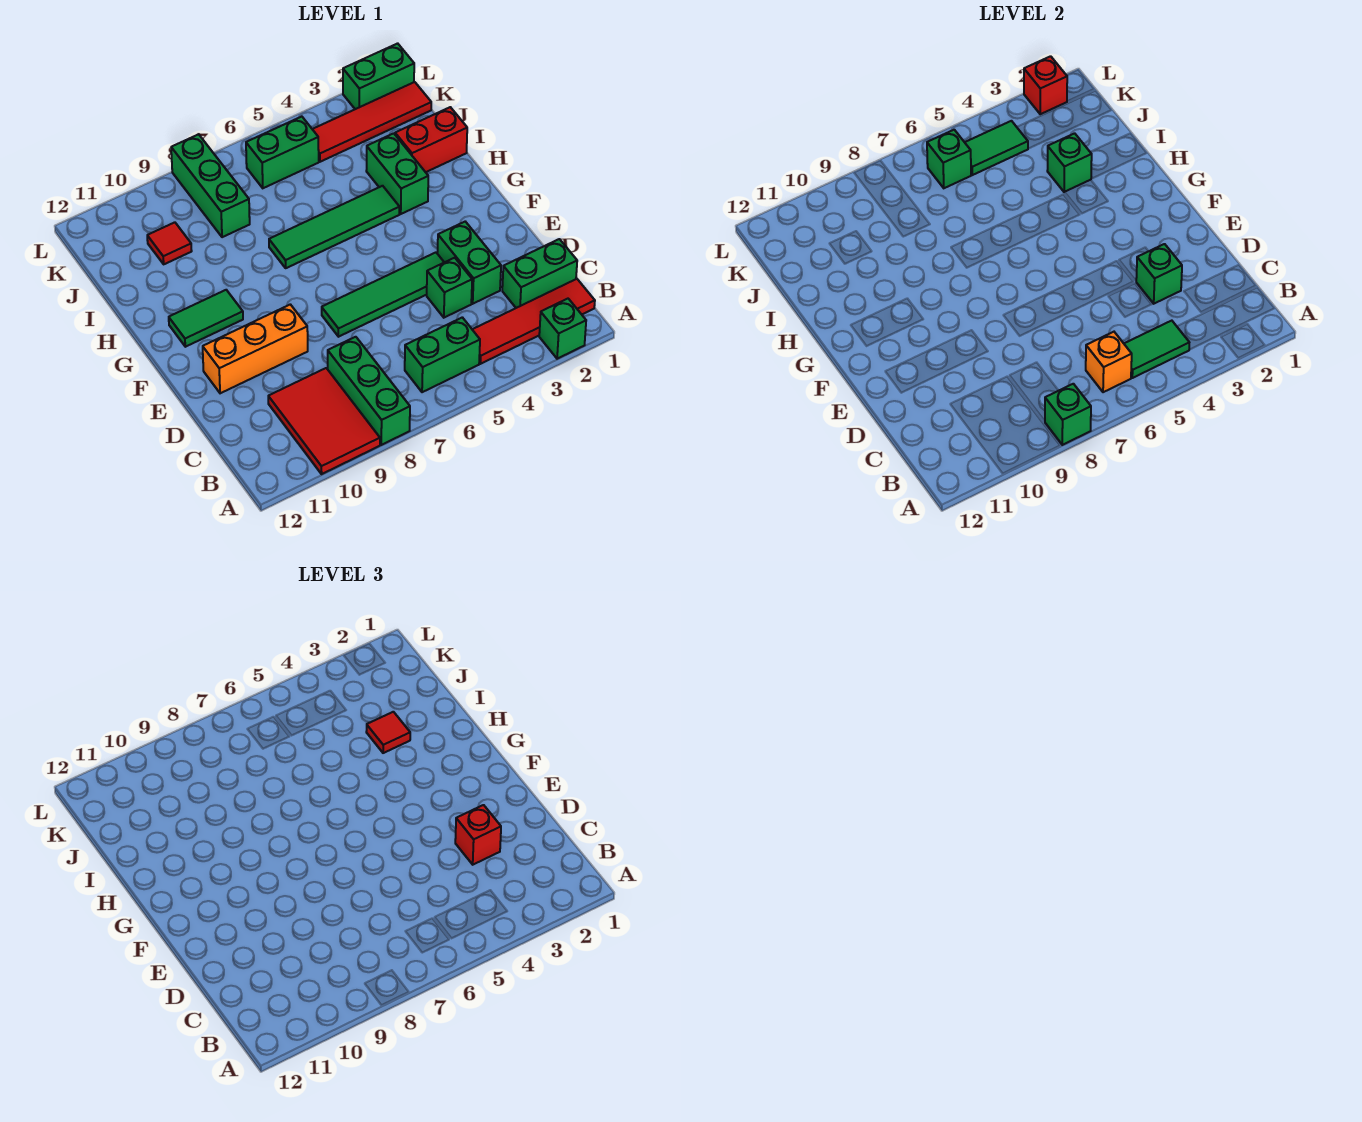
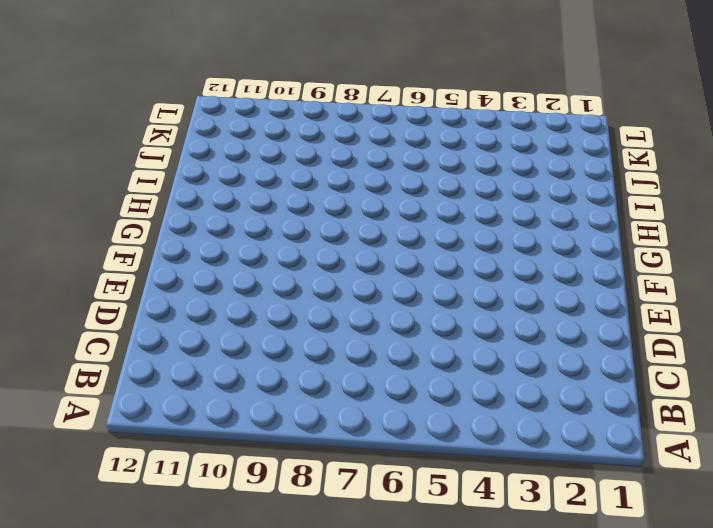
none -> green brick A2 level 1
none -> green brick A8:C8 level 1
none -> red tile A9:C10 level 1

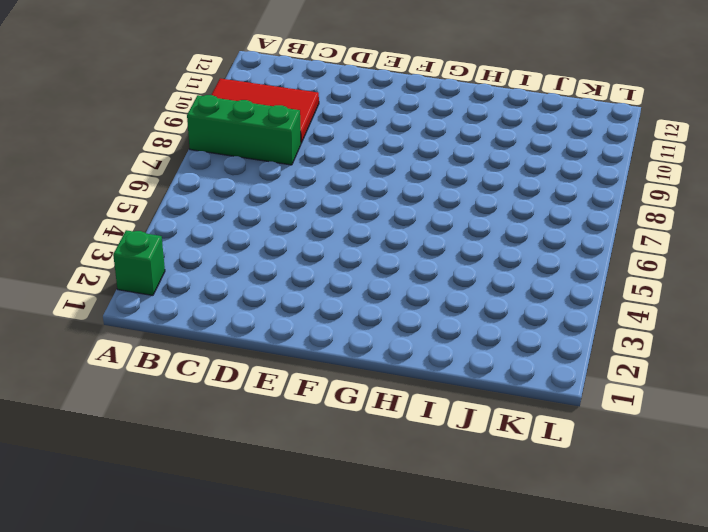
none -> red tile B1:B4 level 1
none -> green brick B5:B6 level 1
none -> green brick C1:C2 level 1

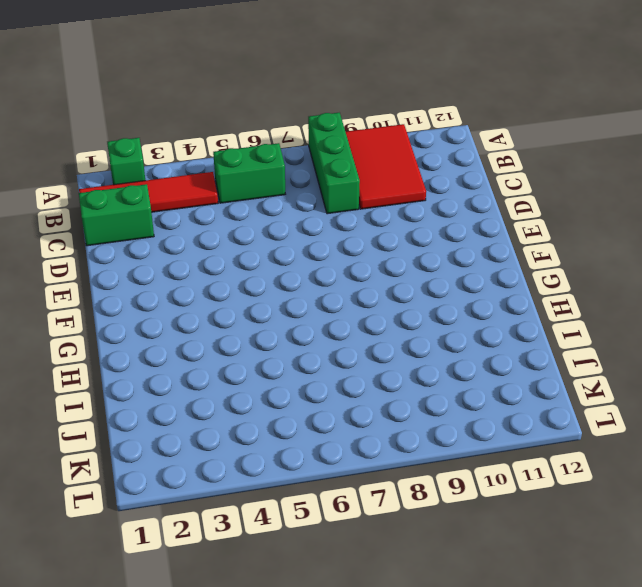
none -> green brick D3:E3 level 1
none -> green brick D4 level 1
none -> green tile E4:E7 level 1

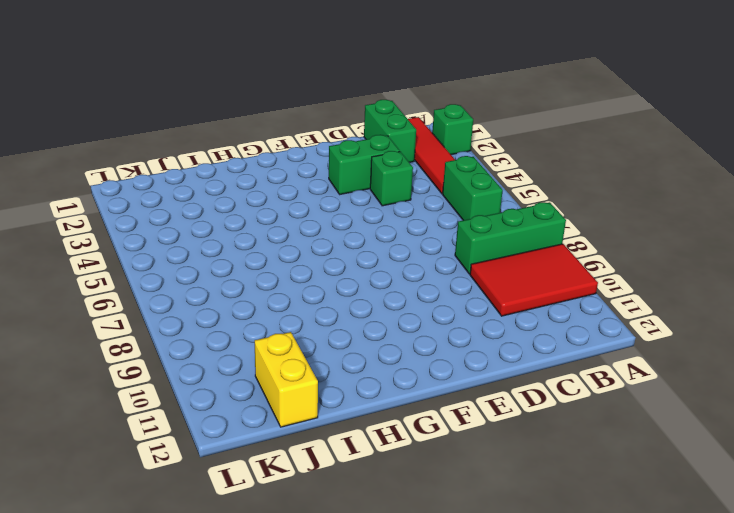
yellow brick J11:J12 level 1 -> none
none -> green tile E4:E7 level 1
none -> orange brick E9:E11 level 1
none -> green tile G10:G11 level 1

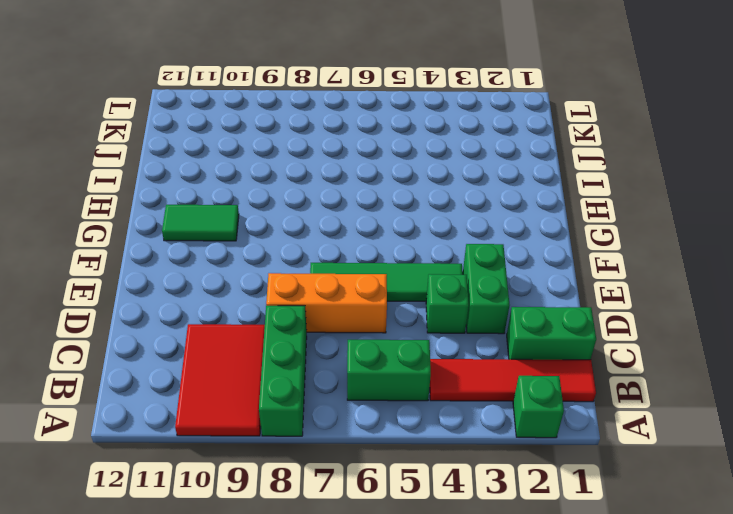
orange brick D6:D8 level 1 -> orange brick E9:E11 level 1
none -> green brick H3:I3 level 1
none -> green tile H4:H7 level 1
none -> red brick I1:I2 level 1

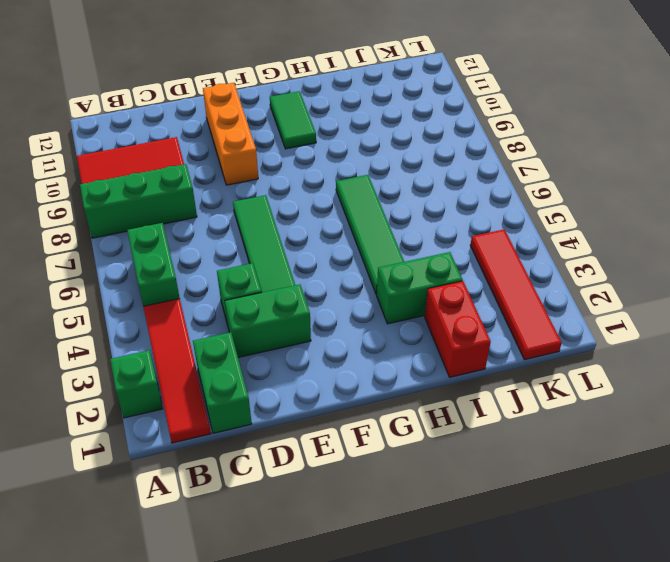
none -> green brick J8:L8 level 1
none -> red tile J10 level 1
none -> green brick K5:K6 level 1

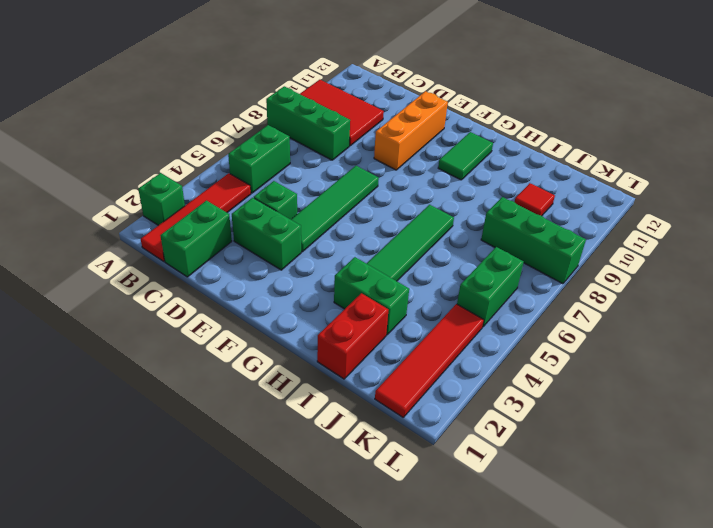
none -> green brick L1:L2 level 1
none -> green brick A8 level 2
none -> green tile B4:B5 level 2

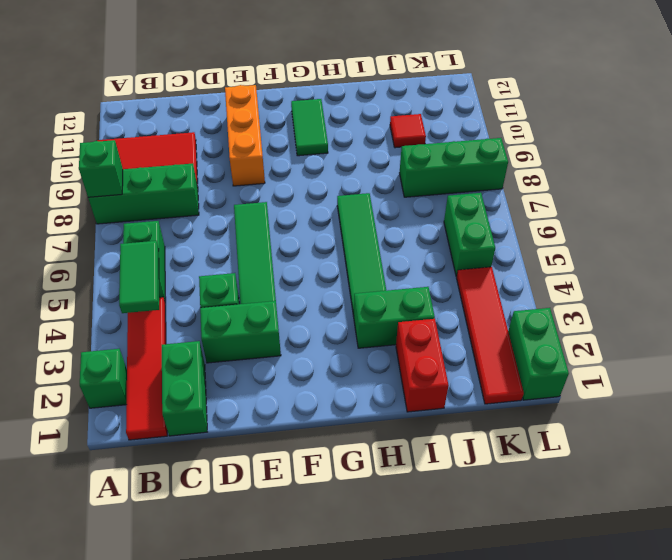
none -> orange brick B6 level 2
none -> green brick D3 level 2
none -> green brick I3 level 2

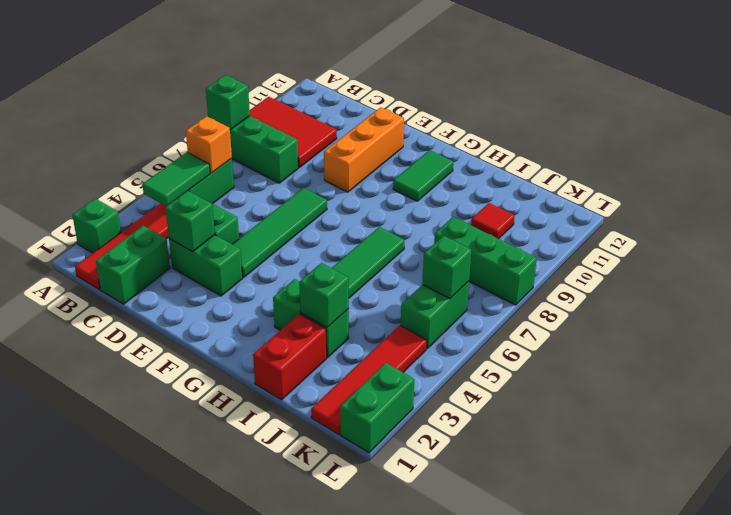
none -> green tile K4:K5 level 2
none -> red brick L2 level 2
none -> red brick D3 level 3

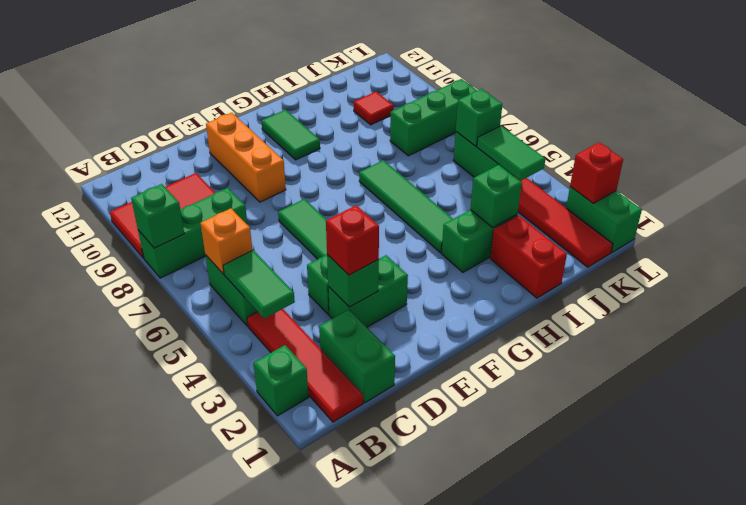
none -> red tile I3 level 3

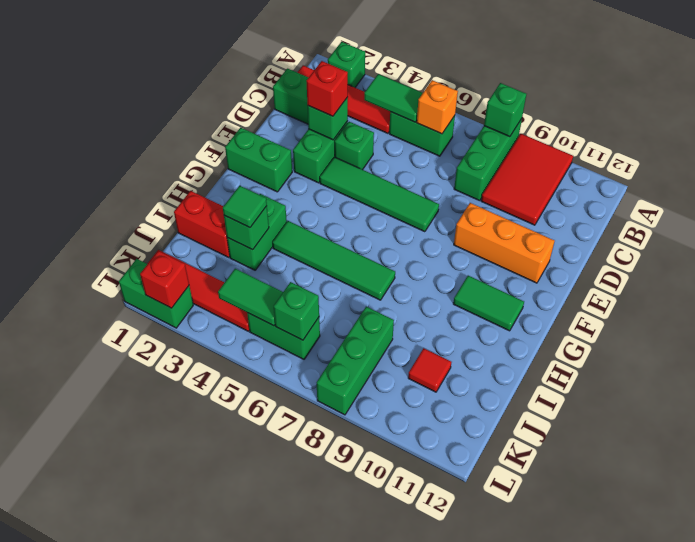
green brick F1:F2 level 1 -> none
green tile I3 level 3 -> red tile I3 level 3

